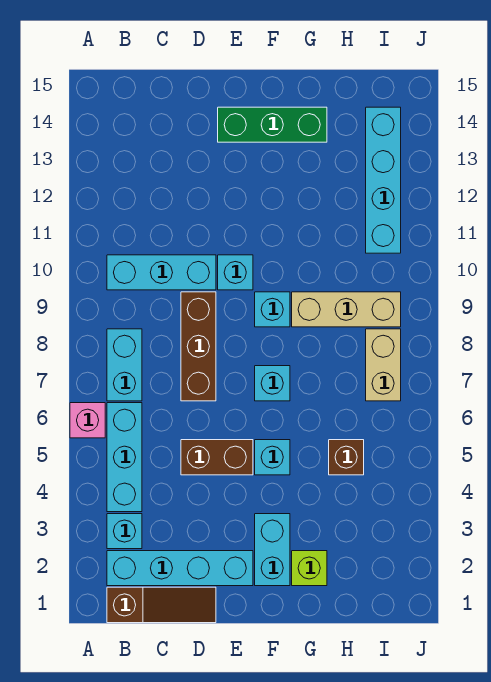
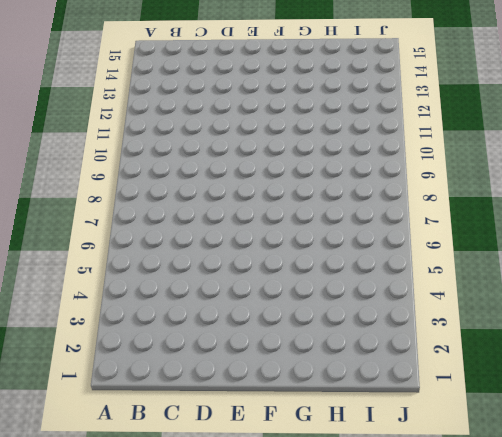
none -> pink brick A6 level 1
none -> brown slope B1:D1 level 1 top B
none -> cyan brick B2:E2 level 1

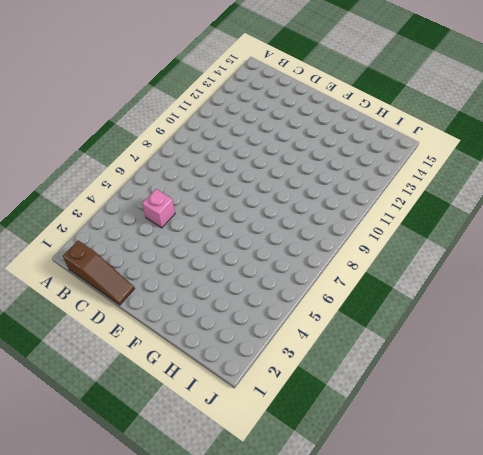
pink brick C5 level 1 -> pink brick A6 level 1
none -> cyan brick B2:E2 level 1
none -> cyan brick B3 level 1
none -> cyan brick B4:B6 level 1

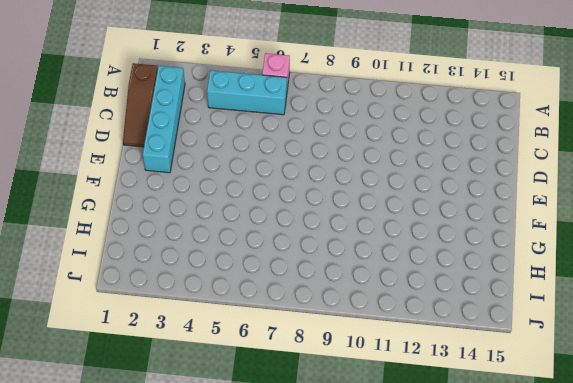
none -> cyan brick B3 level 1
none -> cyan brick B7:B8 level 1
none -> cyan brick B10:D10 level 1

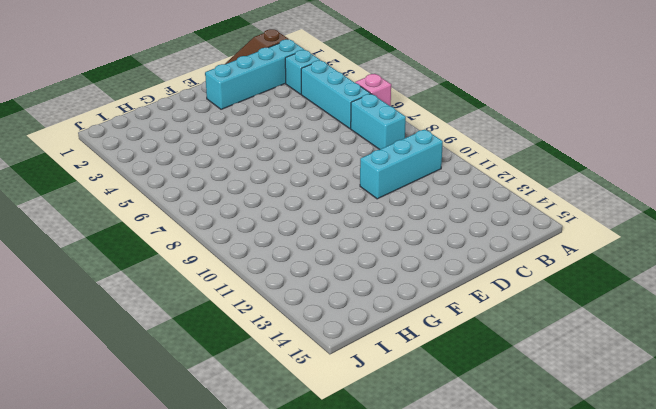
none -> brown brick D5:E5 level 1
none -> brown brick D7:D9 level 1
none -> cyan brick E10 level 1

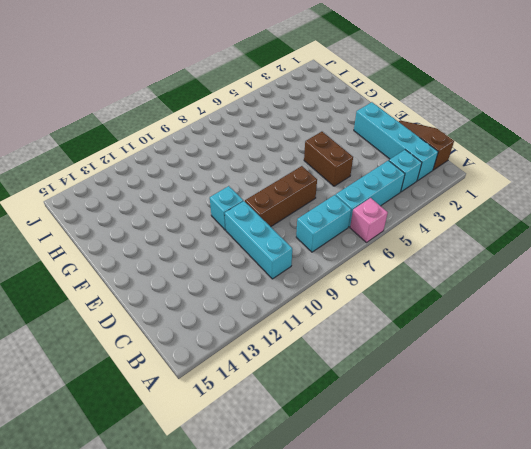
none -> green brick E14:G14 level 1
none -> cyan brick F2:F3 level 1
none -> cyan brick F5 level 1

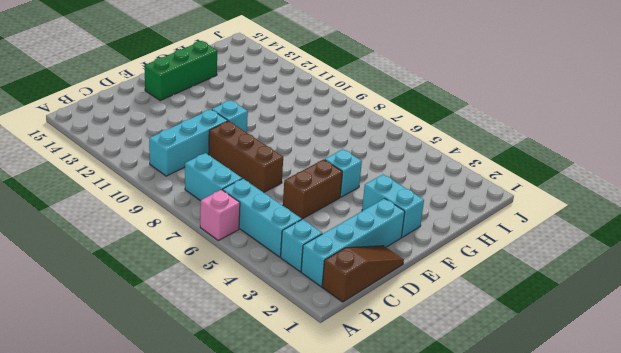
none -> cyan brick F7 level 1
none -> cyan brick F9 level 1
none -> lime brick G2 level 1

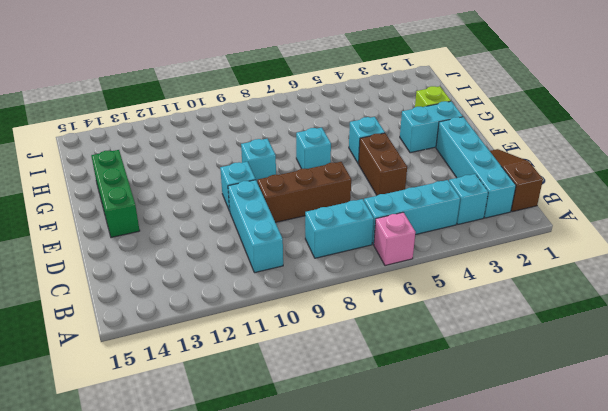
none -> tan brick G9:I9 level 1
none -> brown brick H5 level 1
none -> tan brick I7:I8 level 1

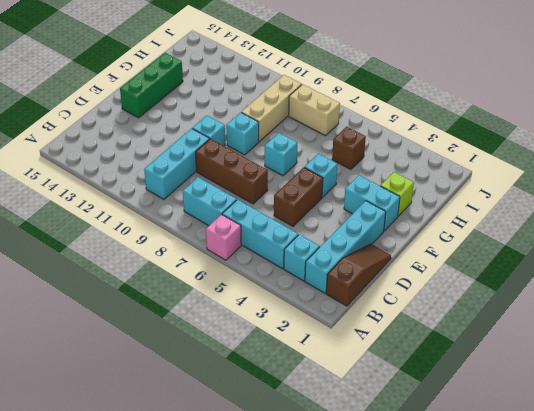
none -> cyan brick I11:I14 level 1

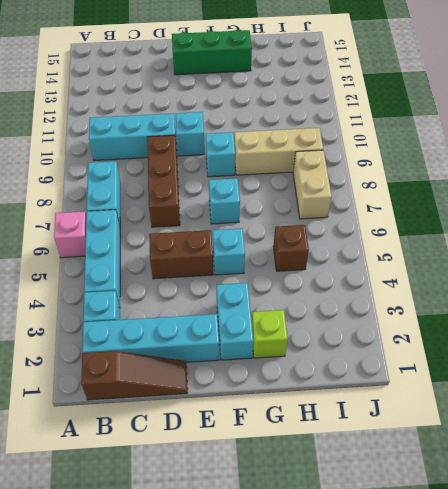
none -> cyan brick I11:I14 level 1

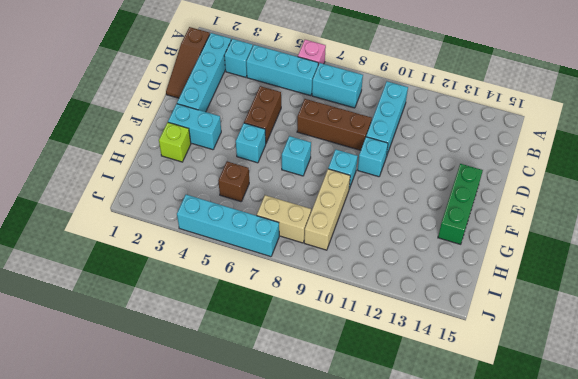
cyan brick J4:J7 level 1 -> cyan brick I11:I14 level 1

